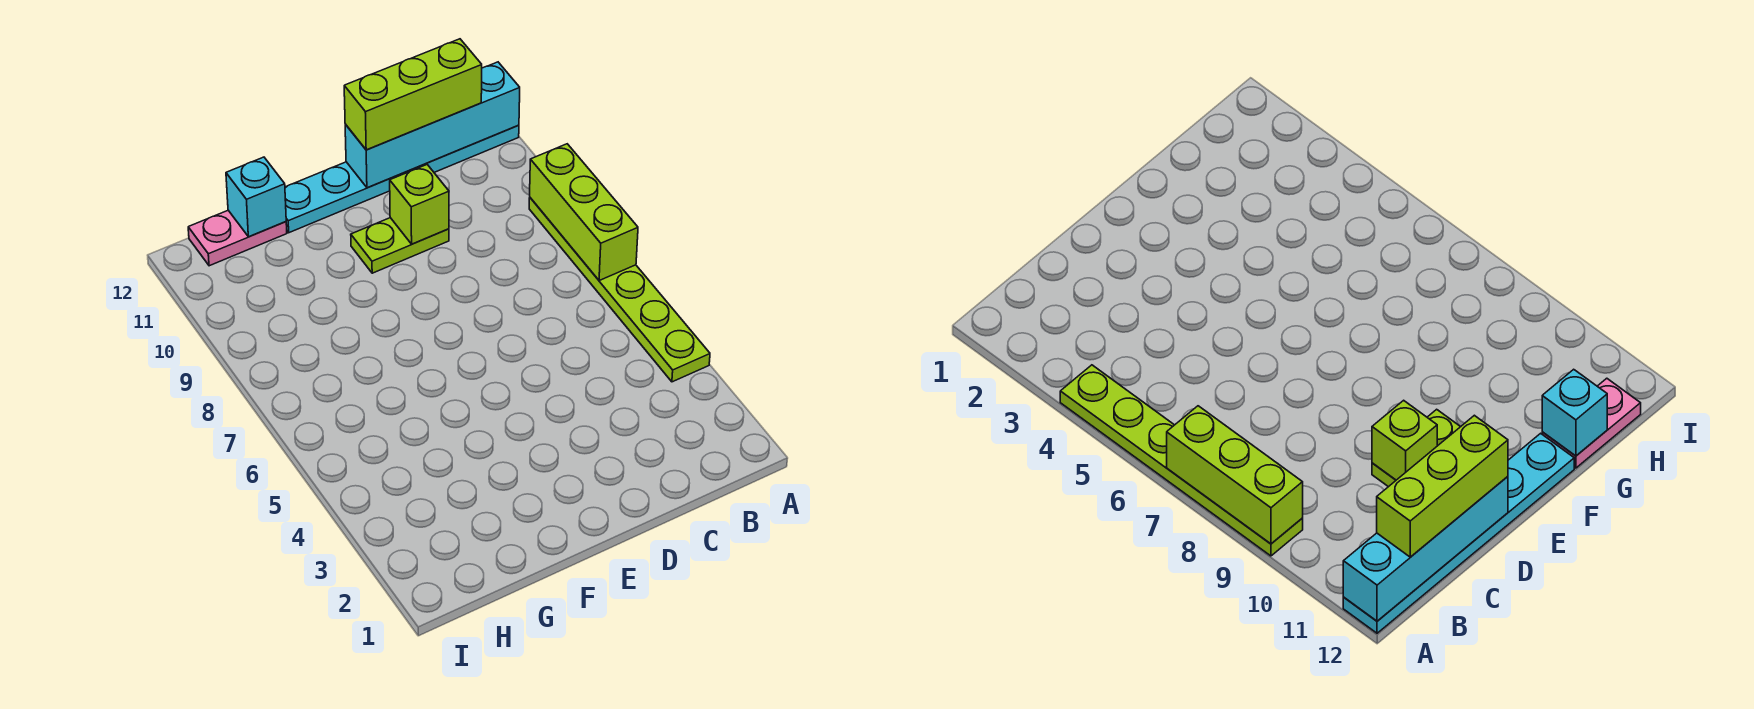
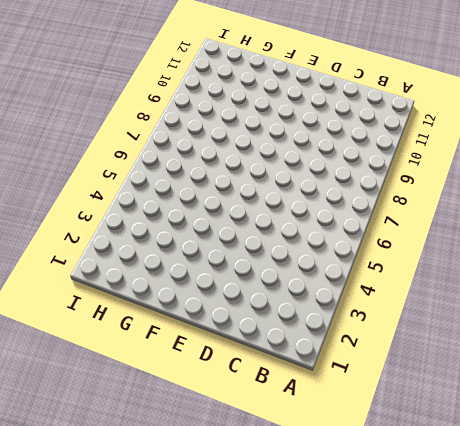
none -> lime plate A4:A9 level 1
none -> cyan plate A12:F12 level 1

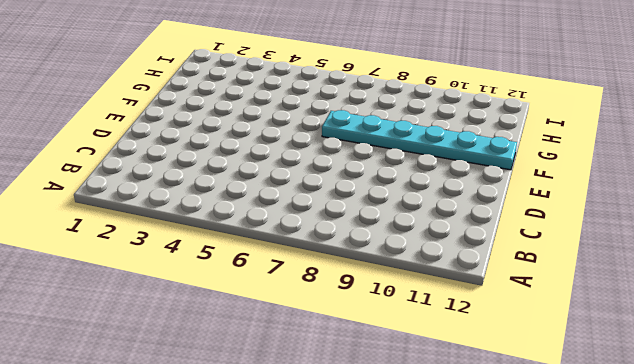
cyan plate F7:F12 level 1 -> cyan plate A12:F12 level 1
none -> lime plate A4:A9 level 1
none -> lime plate D10:E10 level 1

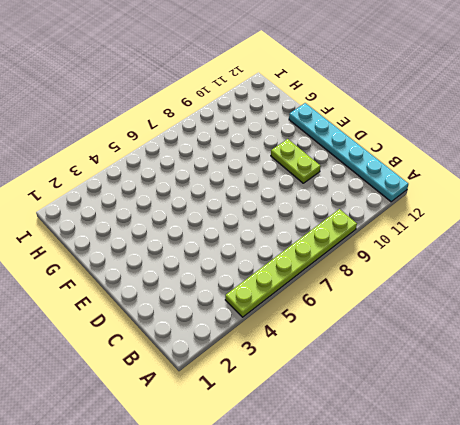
none -> pink plate G12:H12 level 1
none -> lime brick A7:A9 level 2

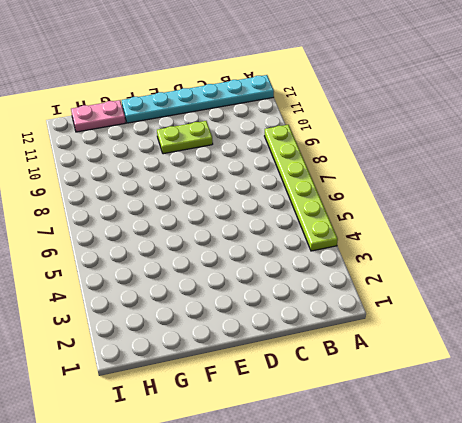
none -> lime brick A7:A9 level 2
none -> cyan brick A12:D12 level 2

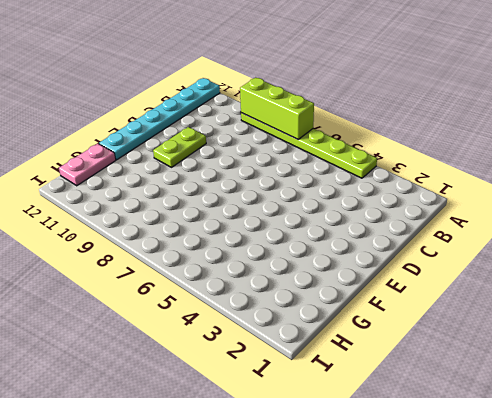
none -> cyan brick A12:D12 level 2
none -> lime brick D10 level 2

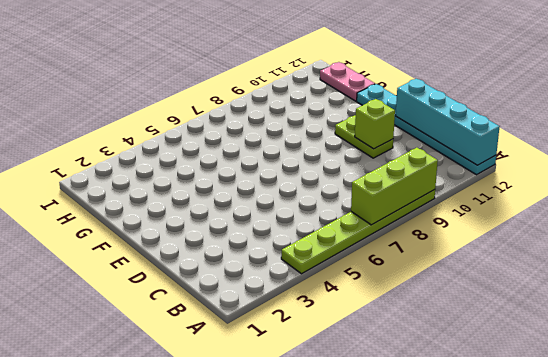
none -> cyan brick G12 level 2
none -> lime brick B12:D12 level 3

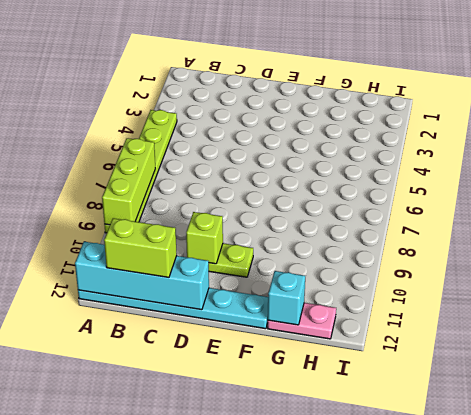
lime brick B12:C12 level 3 -> lime brick B12:D12 level 3

